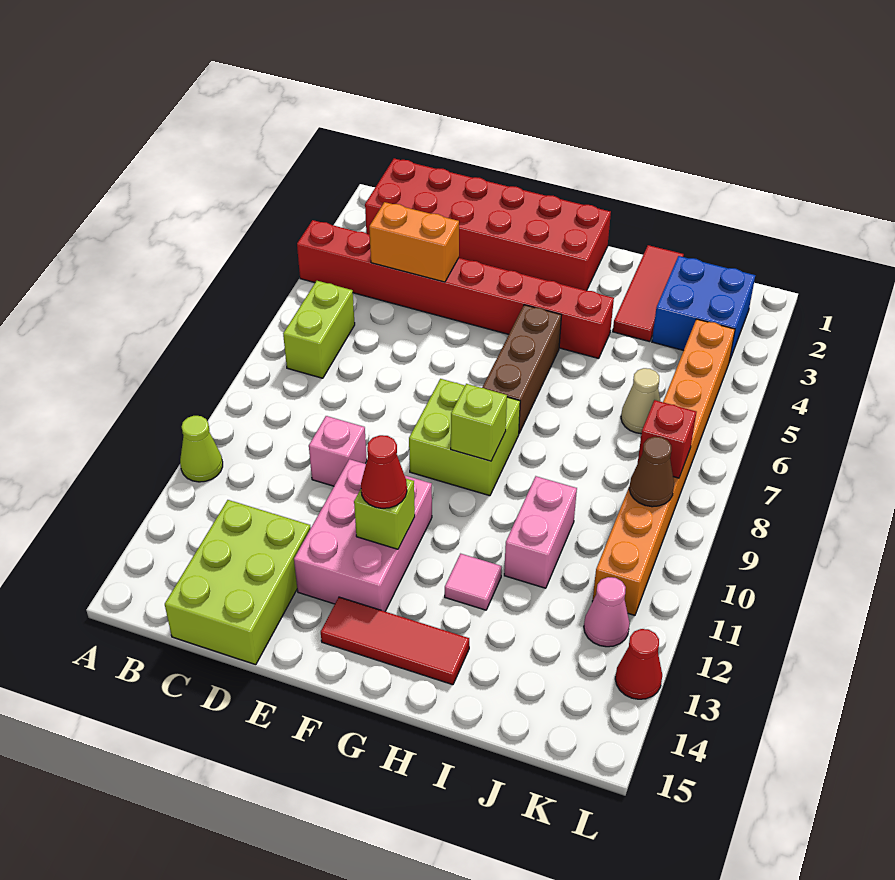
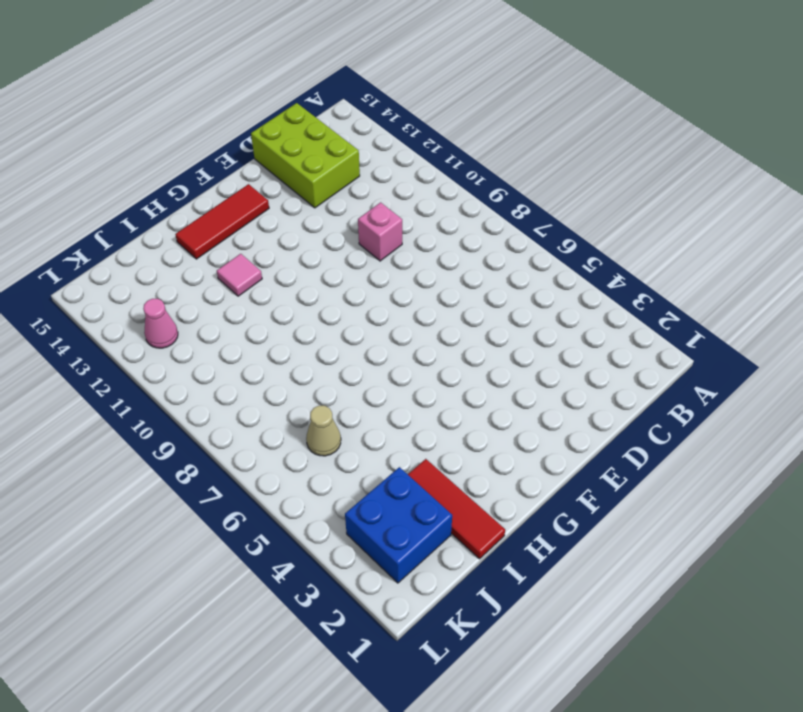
none -> red brick A4:H4 level 1
none -> lime cone A11 level 1
none -> red brick B1:G2 level 1

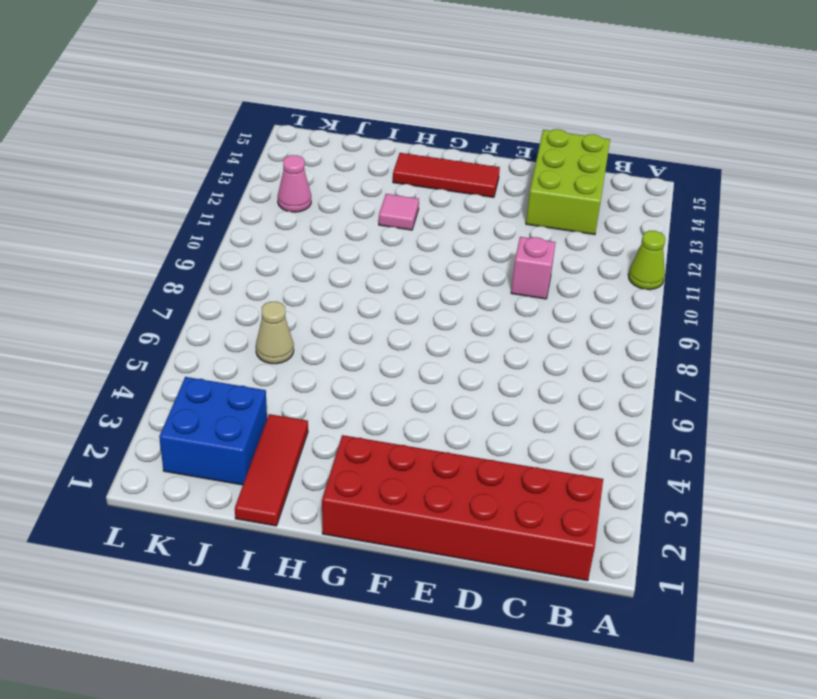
none -> red brick A4:H4 level 1
none -> lime brick B6:B7 level 1
none -> pink brick E11:F13 level 1

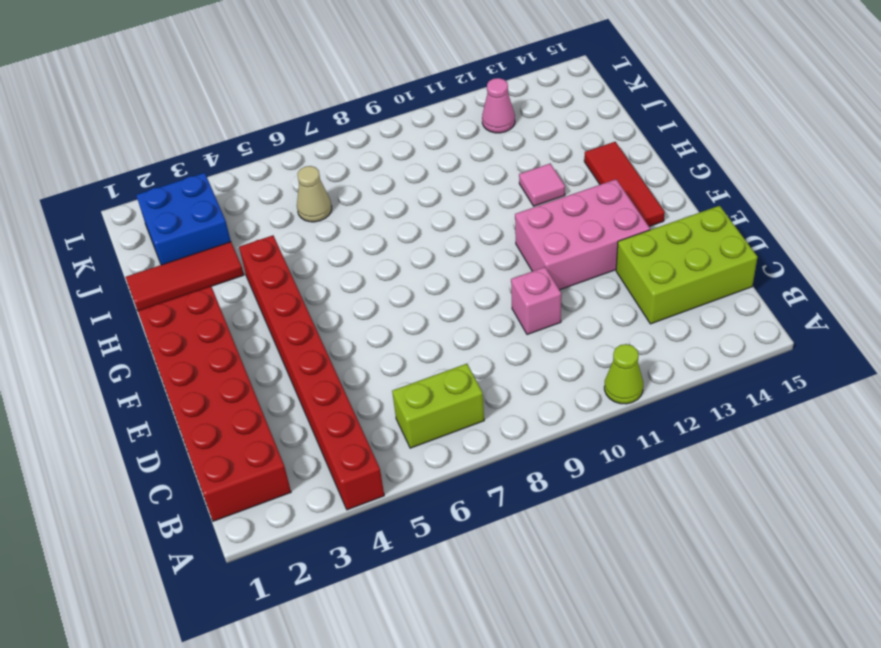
none -> lime brick F8:G9 level 1
none -> brown brick G5:G7 level 1
none -> pink brick I10:I11 level 1

